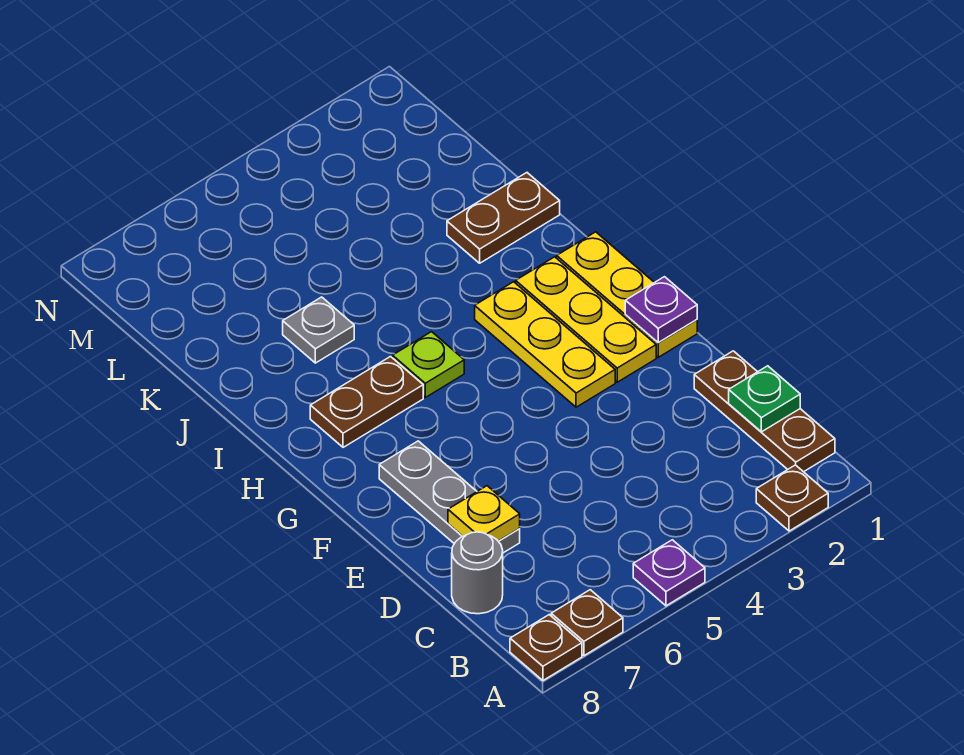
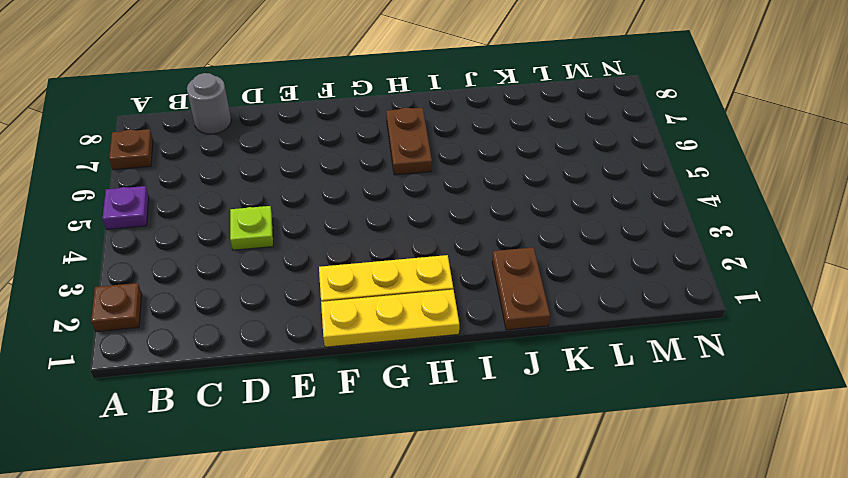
lime plate D4 level 1 -> lime plate H5 level 1
none -> brown plate A8 level 1
none -> brown plate B1:D1 level 1
none -> grey plate D7:F7 level 1

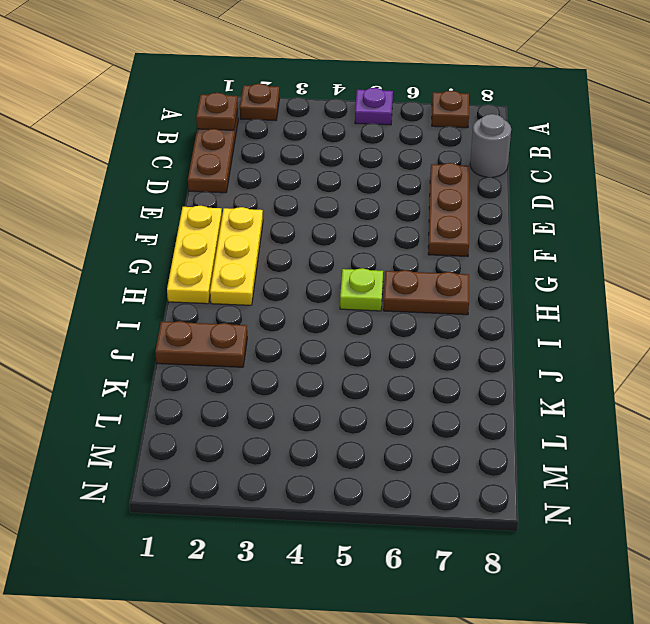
brown plate B1 level 2 -> brown plate A8 level 1
brown plate D7:F7 level 1 -> grey plate D7:F7 level 1
none -> yellow plate F3:H3 level 1
none -> grey plate J6 level 1
none -> green plate C1 level 2

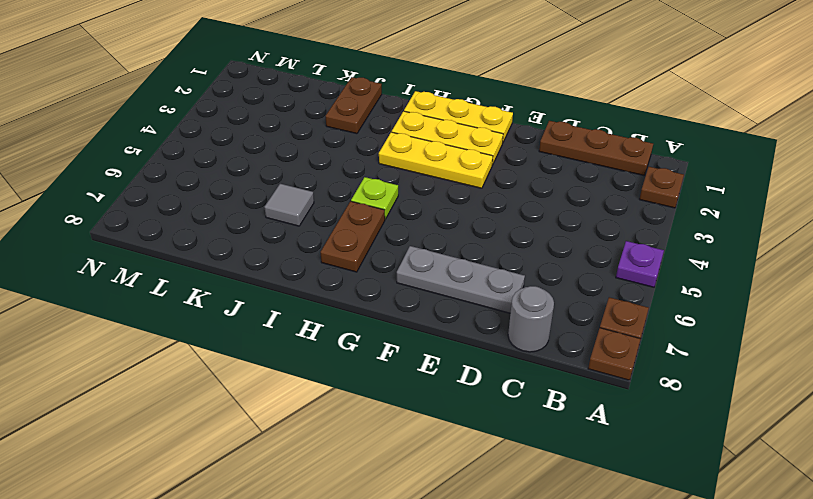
grey tile J6 level 1 -> grey plate J6 level 1
none -> green plate C1 level 2
none -> yellow plate D7 level 2
none -> purple plate F1 level 2

